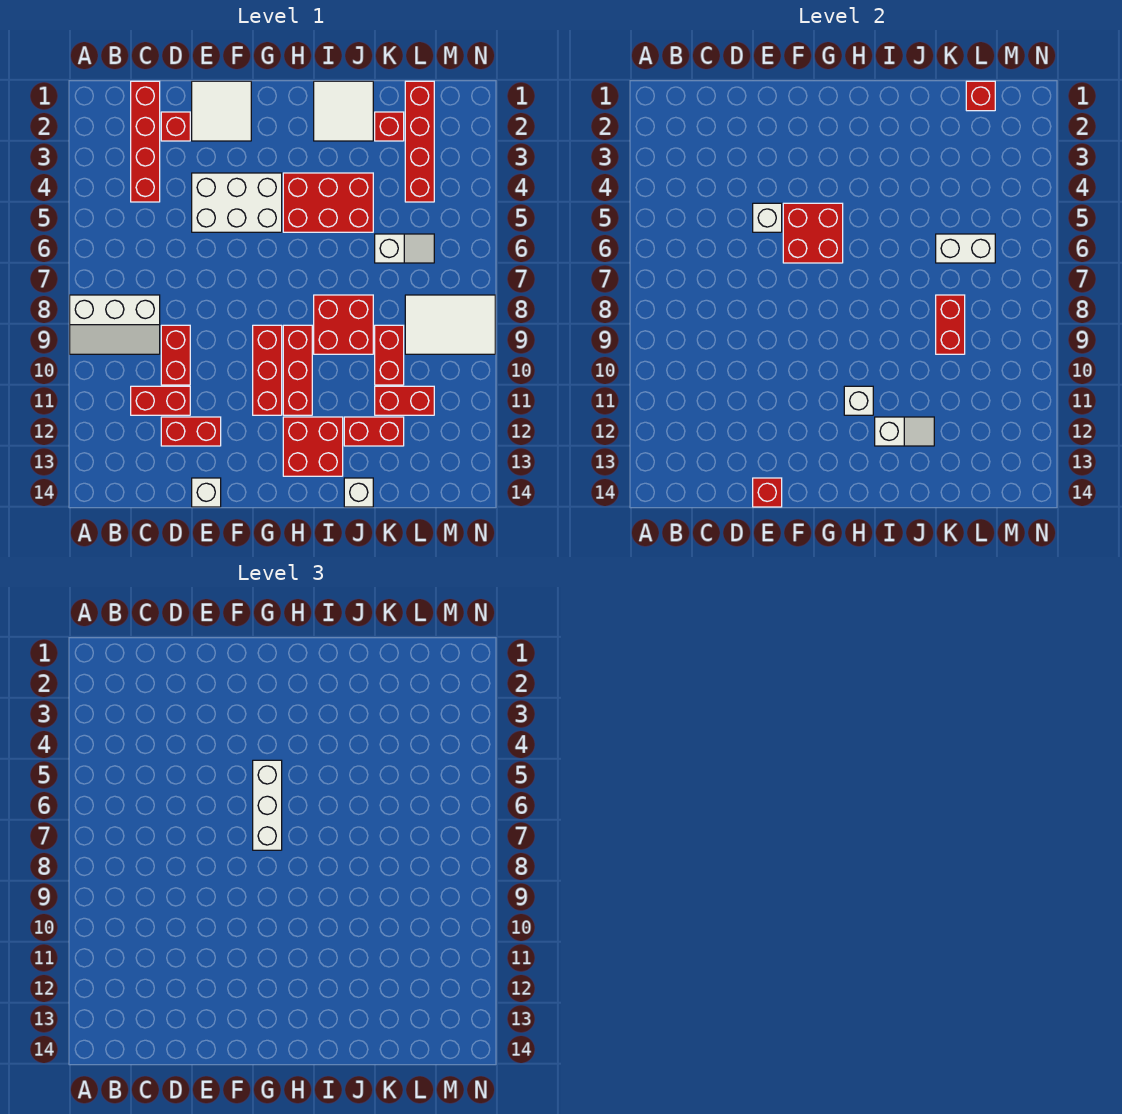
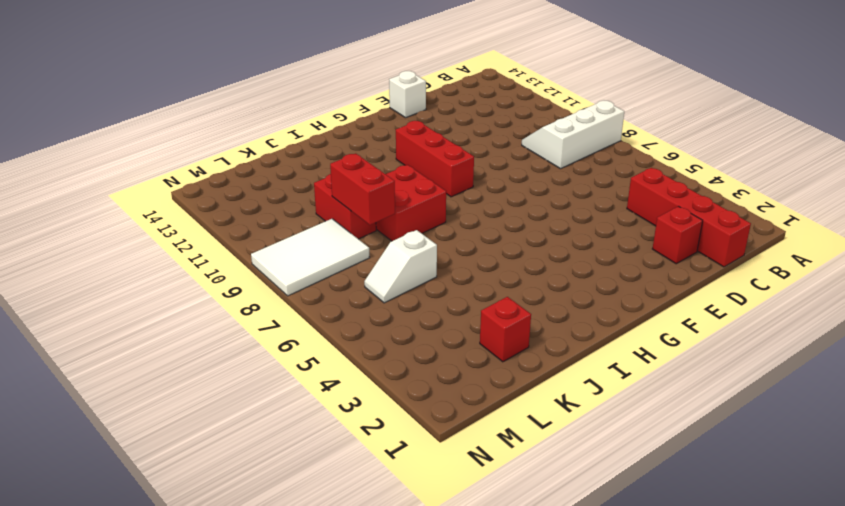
none -> red brick C11:D11 level 1
none -> red brick D9:D10 level 1
none -> red brick D12:E12 level 1
none -> white tile E1:F2 level 1

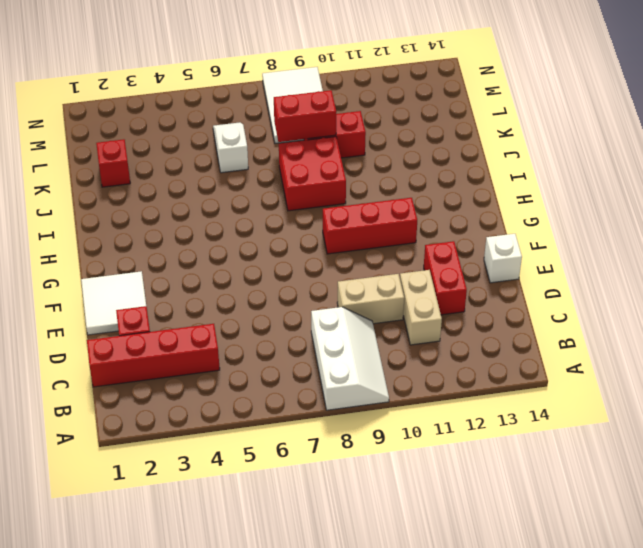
tan brick C11:D11 level 1 -> red brick C11:D11 level 1
tan brick D9:D10 level 1 -> red brick D9:D10 level 1
none -> white brick E4:G5 level 1
none -> red brick H4:J5 level 1
none -> red brick H9:H11 level 1
none -> red brick H12:I13 level 1

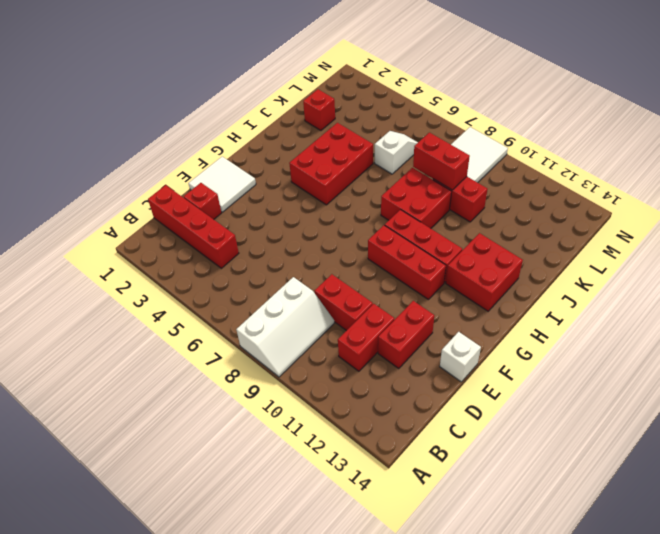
none -> white brick E4:G5 level 1
none -> white tile I1:J2 level 1
none -> red brick J12:K12 level 1
none -> white brick J14 level 1

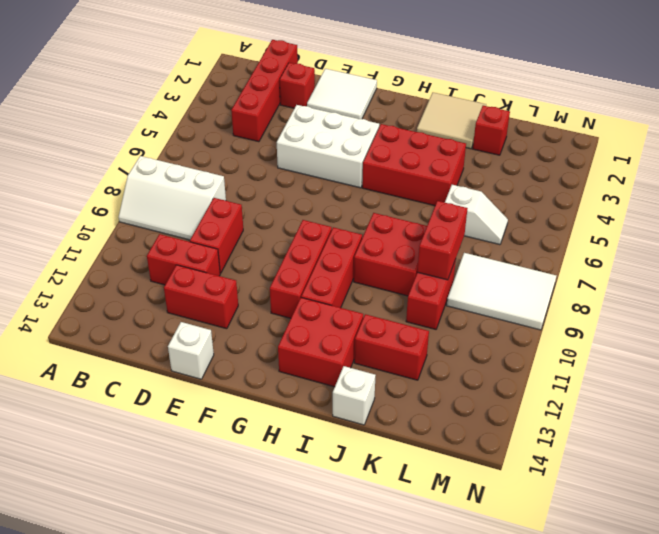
tan tile I1:J2 level 1 -> white tile I1:J2 level 1
none -> red brick K11:L11 level 1
none -> red brick L1:L4 level 1
none -> white brick E5 level 2
none -> red brick E14 level 2

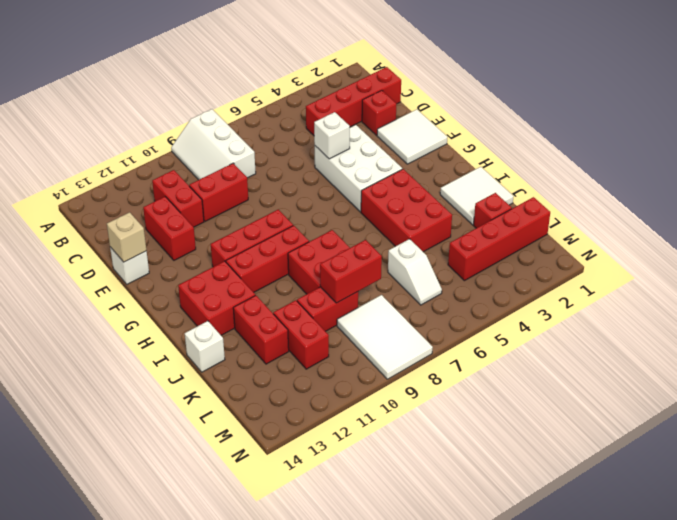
tan brick E14 level 2 -> red brick E14 level 2
none -> red brick F5:G6 level 2
none -> white brick H11 level 2
none -> white slope I12:J12 level 2 top I
none -> white brick K6:L6 level 2

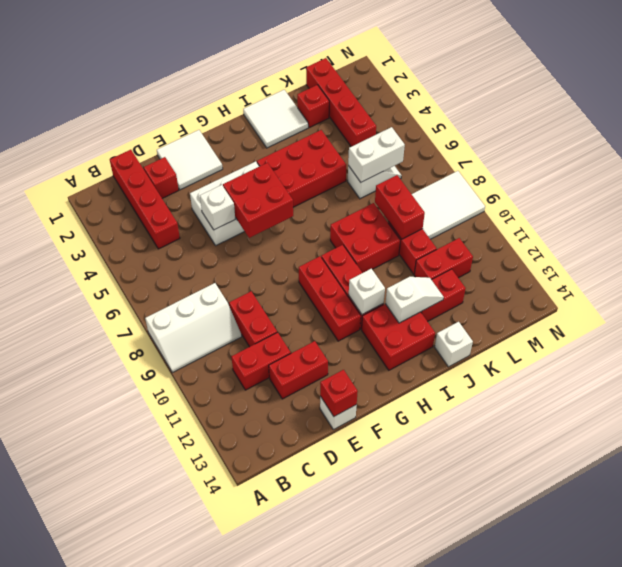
none -> red brick L1 level 2
none -> white brick G5:G7 level 3

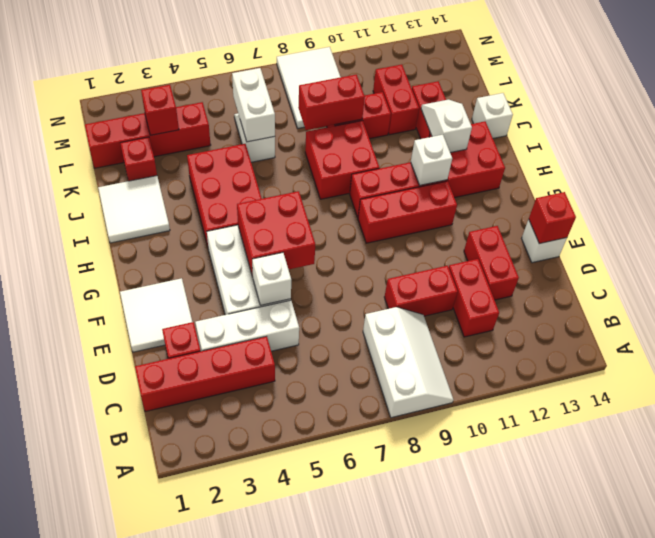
white brick D3:D5 level 1 -> white brick G5:G7 level 3
red brick L3 level 2 -> red brick L1 level 2

